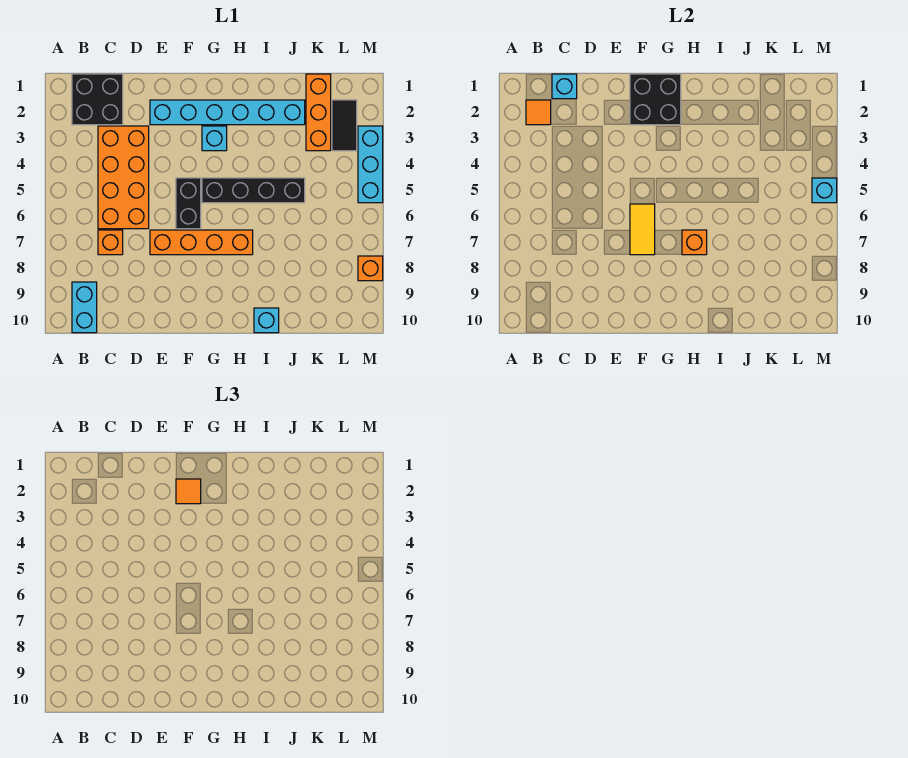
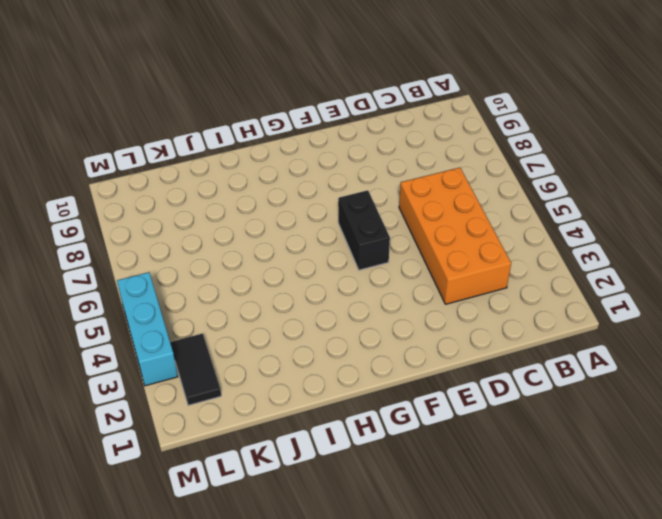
none -> black brick B1:C2 level 1
none -> cyan brick B9:B10 level 1
none -> orange brick C7 level 1

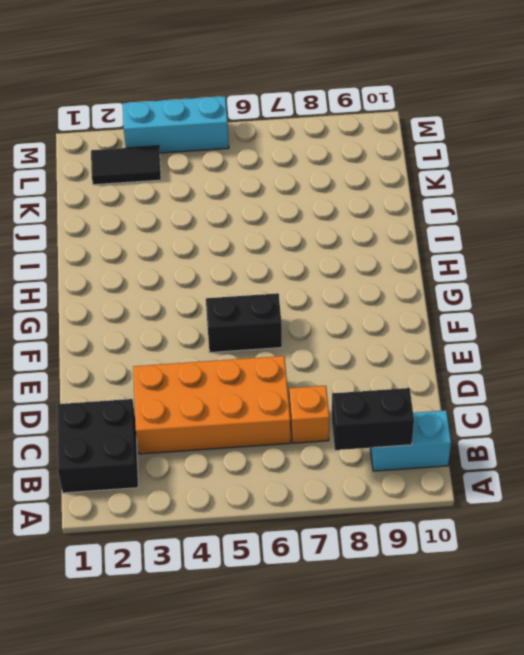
black brick B8:B9 level 2 -> none
none -> cyan brick E2:J2 level 1
none -> orange brick E7:H7 level 1
none -> cyan brick G3 level 1

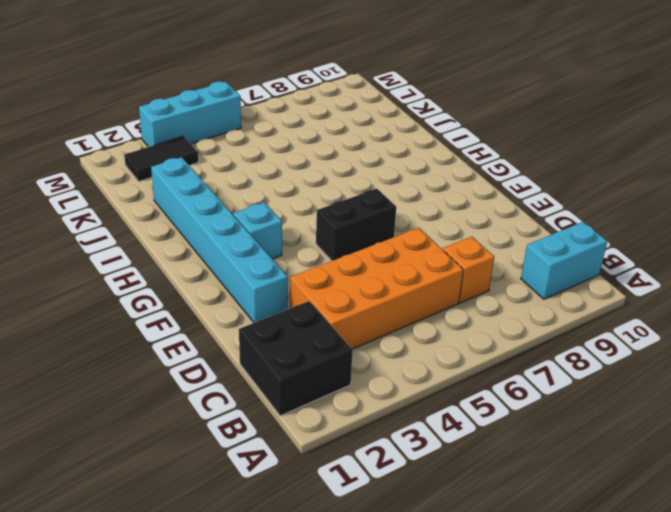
none -> orange brick E7:H7 level 1
none -> black brick G5:J5 level 1
none -> cyan brick I10 level 1

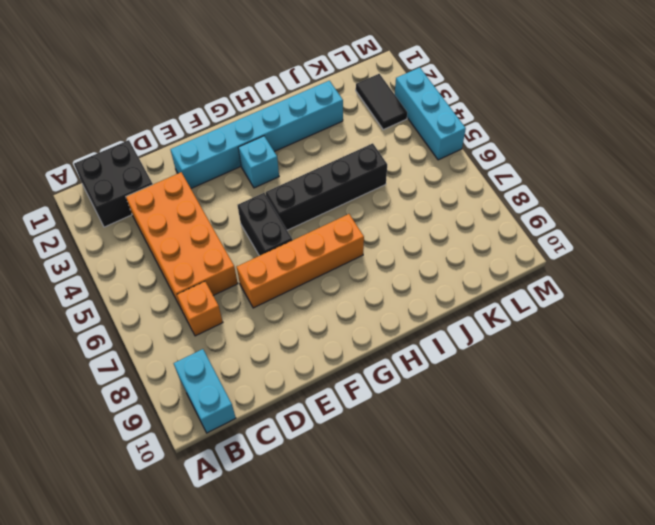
none -> cyan brick I10 level 1
none -> orange brick K1:K3 level 1
none -> orange brick M8 level 1

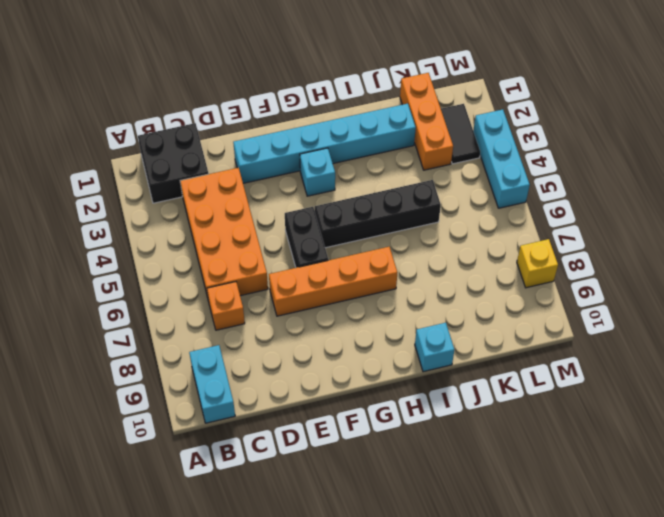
yellow brick M8 level 1 -> orange brick M8 level 1
none -> orange tile B2 level 2
none -> cyan brick C1 level 2
none -> black brick F1:G2 level 2

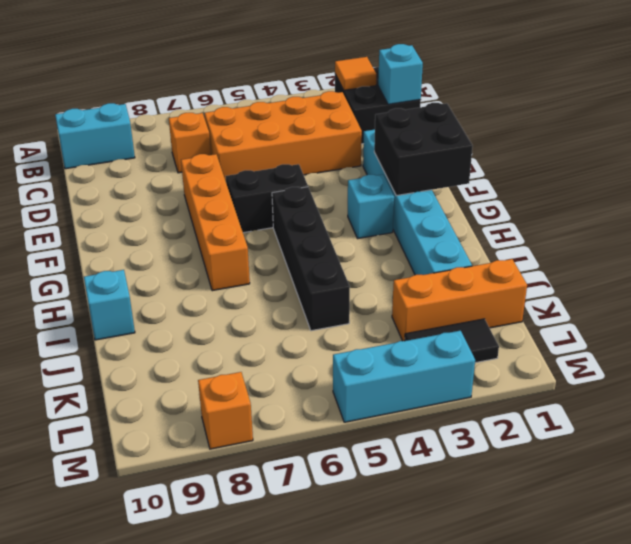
none -> yellow tile F6:F7 level 2
none -> orange brick H7 level 2
none -> cyan brick M5 level 2

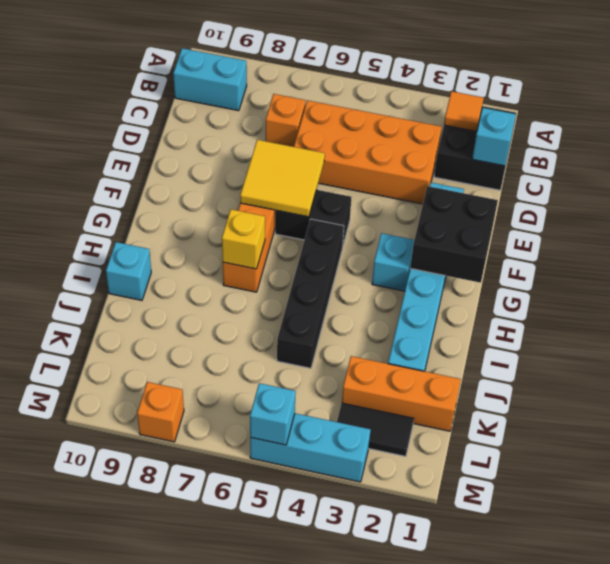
yellow tile E6:F7 level 2 -> yellow tile F6:F7 level 2
yellow brick H7 level 2 -> orange brick H7 level 2
none -> orange tile F2 level 3

